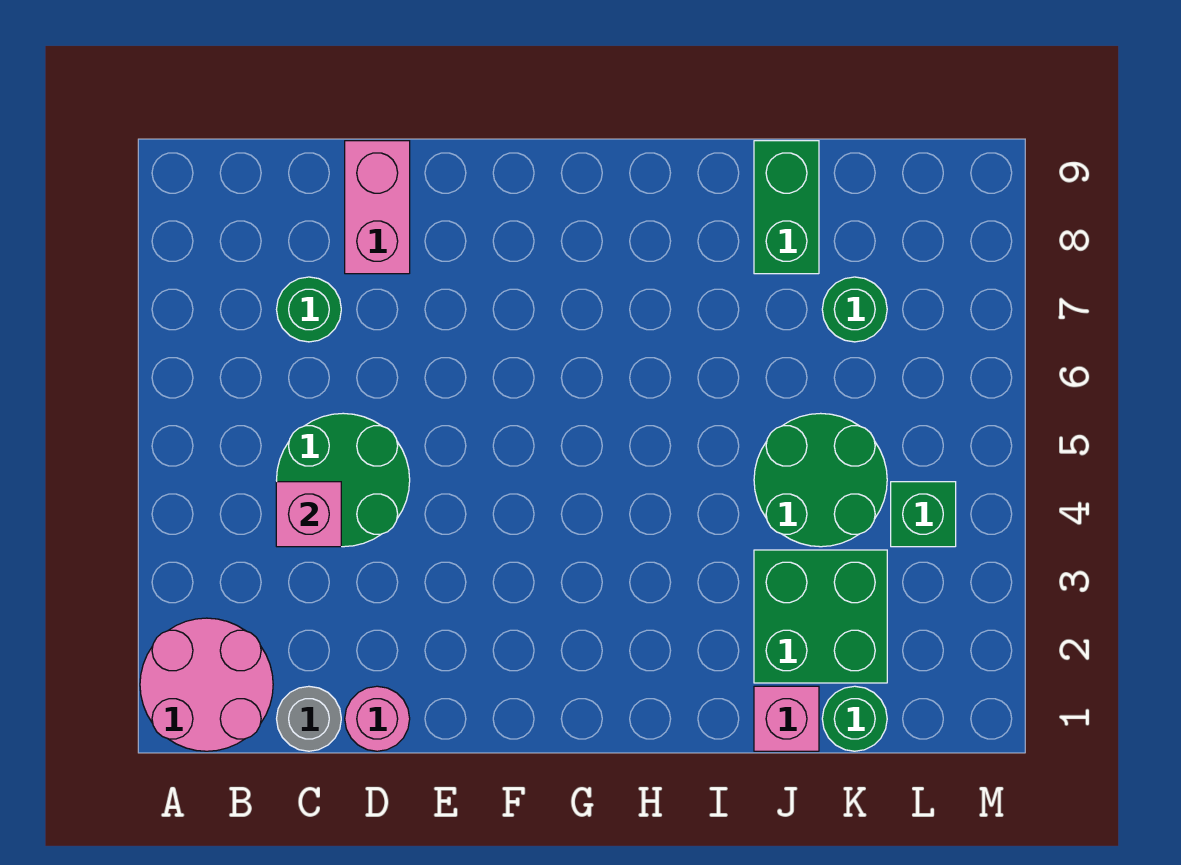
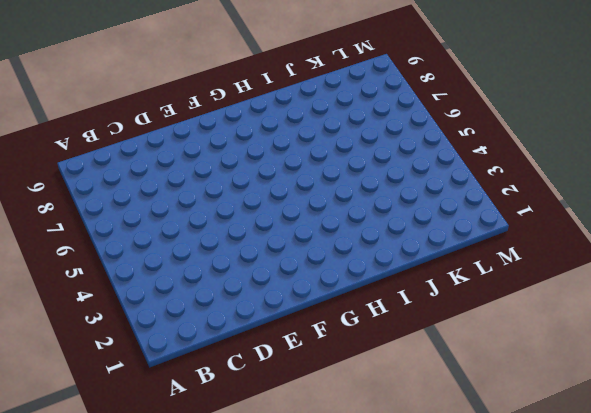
none -> pink round brick A1:B2 level 1
none -> grey round brick C1 level 1
none -> green round brick C4:D5 level 1

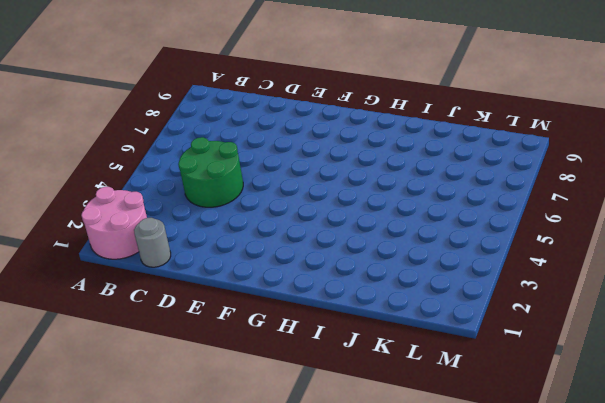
none -> green round brick C7 level 1
none -> pink round brick D1 level 1
none -> pink brick D8:D9 level 1

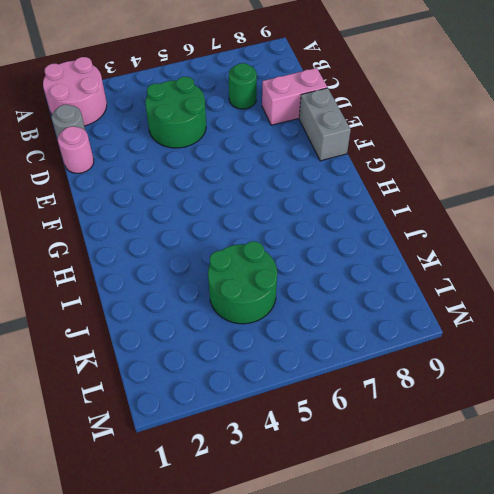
grey brick E9:F9 level 1 -> none
none -> pink brick J1 level 1
none -> green brick J2:K3 level 1
none -> green brick J8:J9 level 1

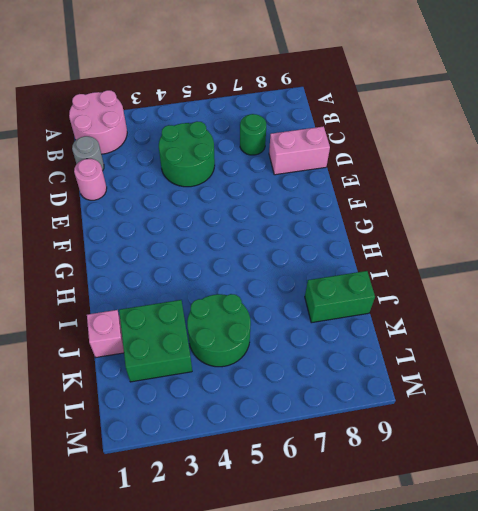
none -> green round brick K1 level 1
none -> green round brick K7 level 1
none -> green brick L4 level 1

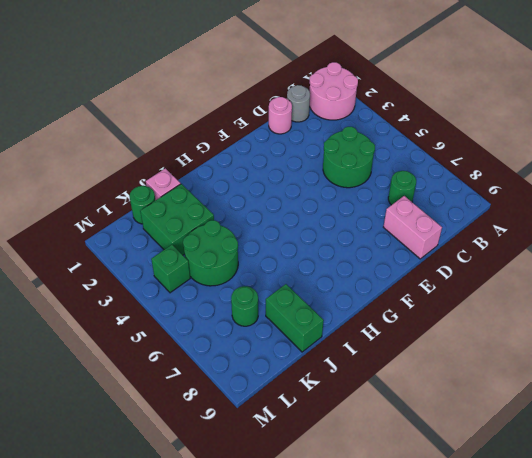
none -> pink brick C4 level 2

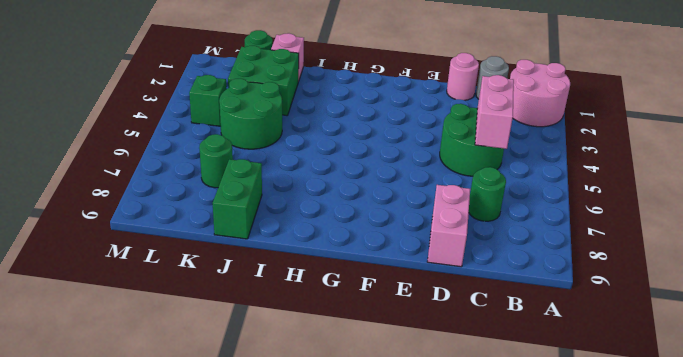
pink brick C4:C5 level 2 -> pink brick C4 level 2

